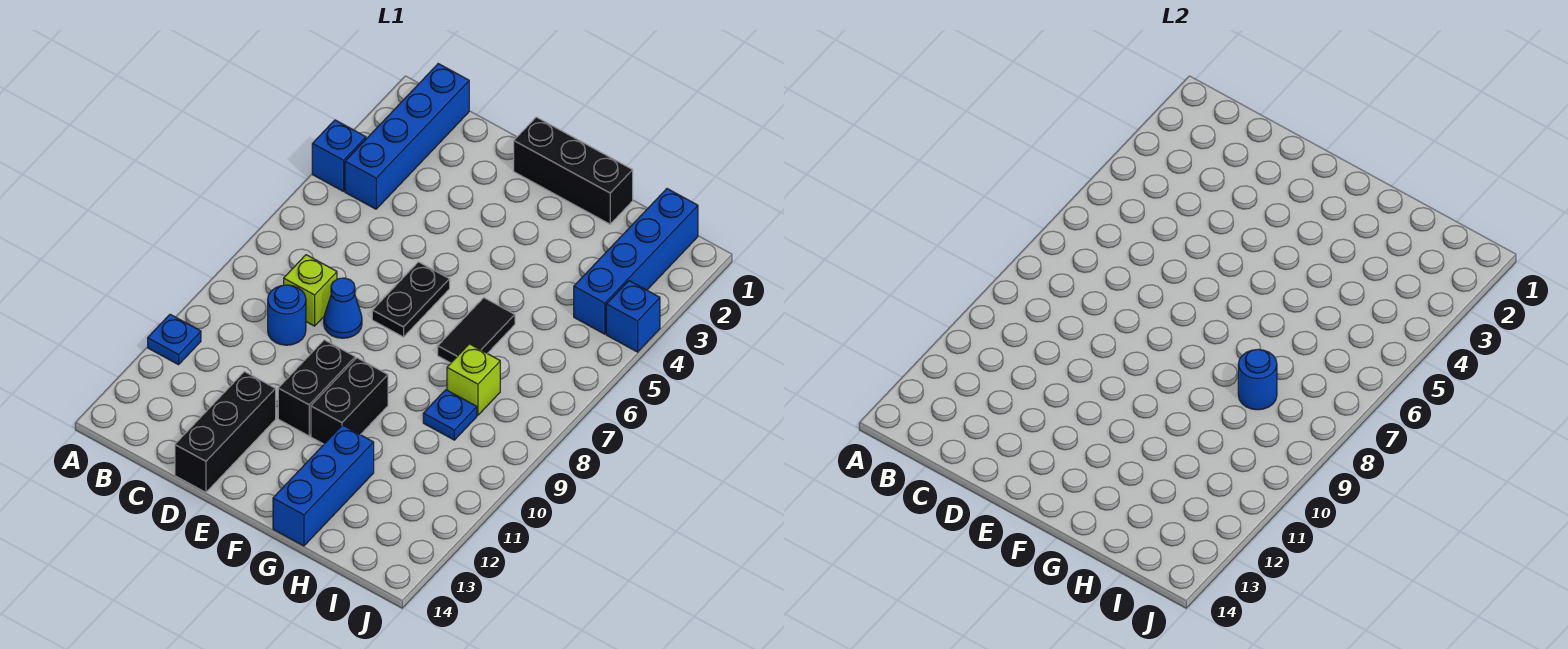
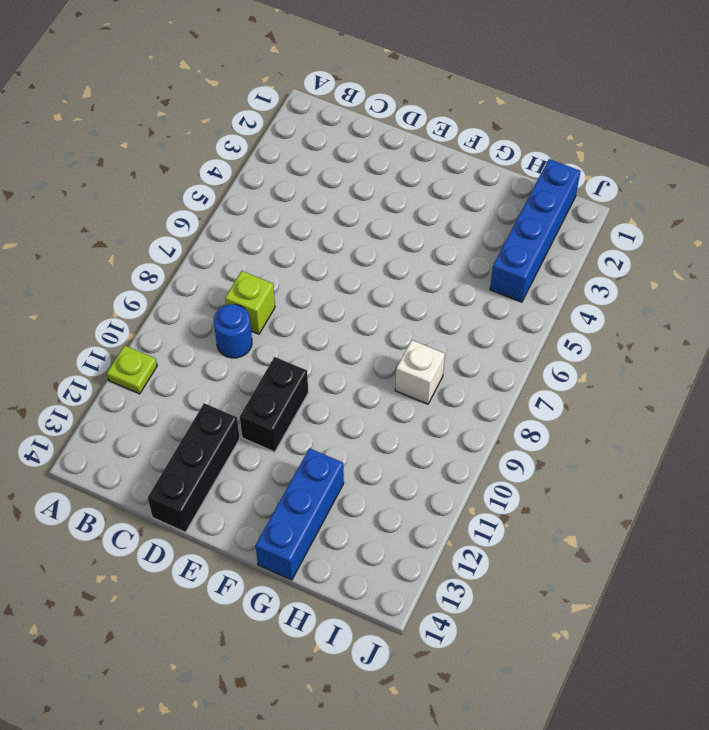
lime plate A11 level 1 -> blue plate A11 level 1
white brick H8 level 1 -> lime brick H8 level 1
none -> blue brick A4 level 1
none -> blue brick B1:B4 level 1
none -> blue cone D8 level 1

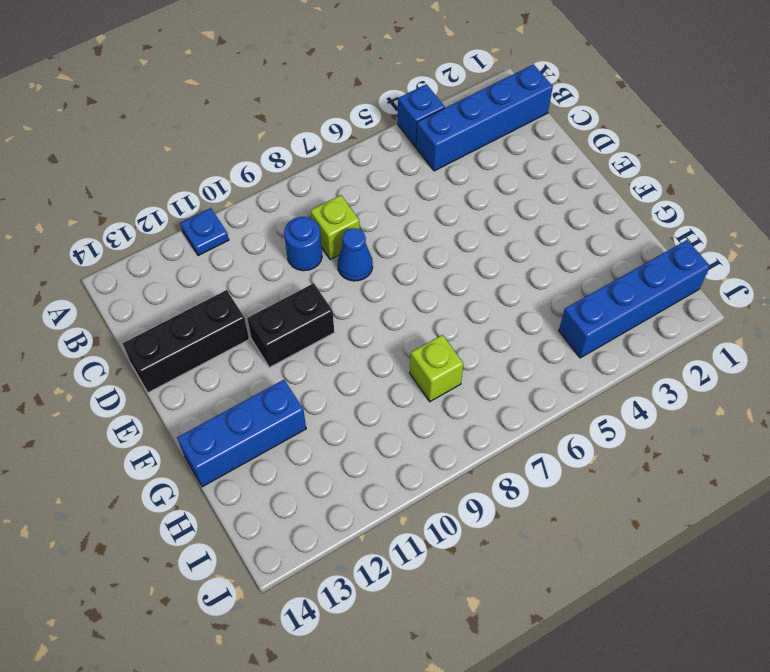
none -> black brick E1:G1 level 1
none -> black plate E6:E7 level 1
none -> black brick F10:F11 level 1

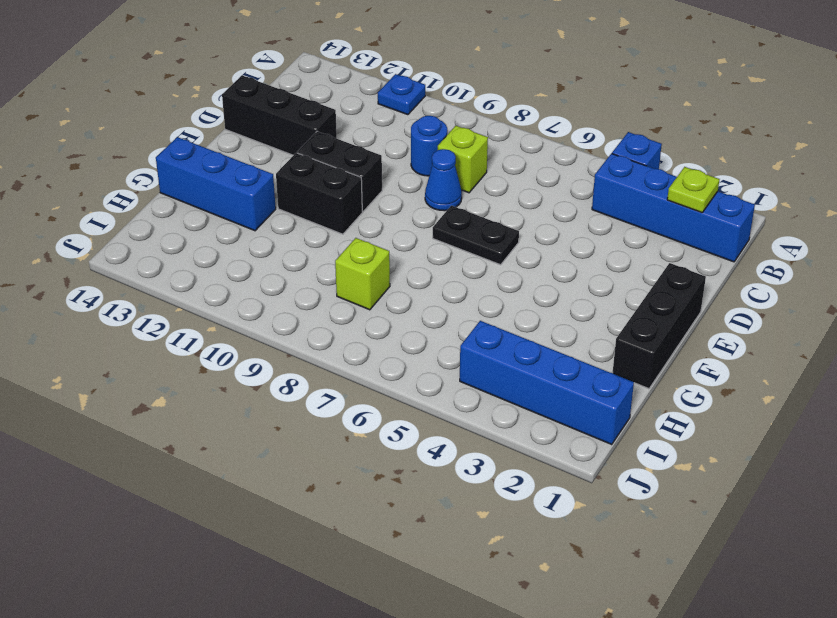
lime plate B2 level 2 -> none
none -> black tile G6:G7 level 1
none -> blue plate H9 level 1
none -> blue brick J4 level 1

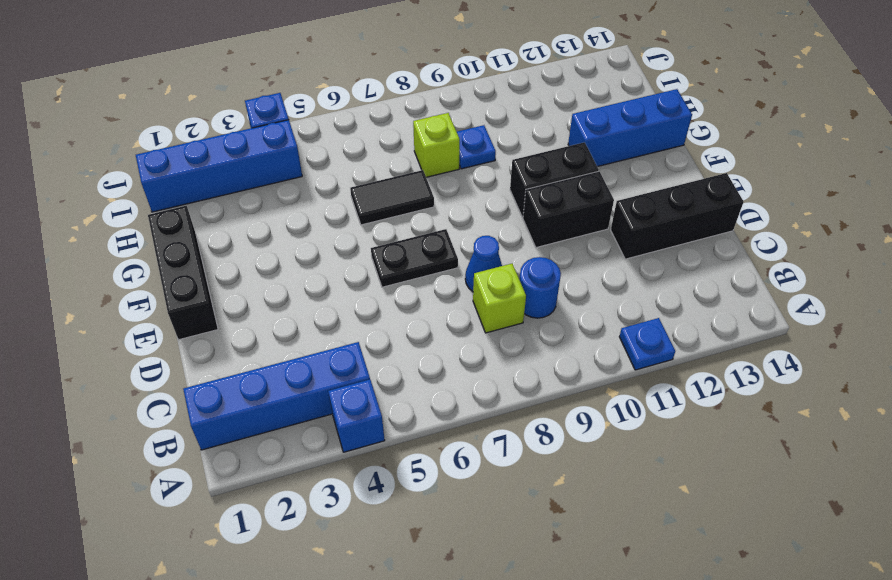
none -> blue round brick H8 level 2

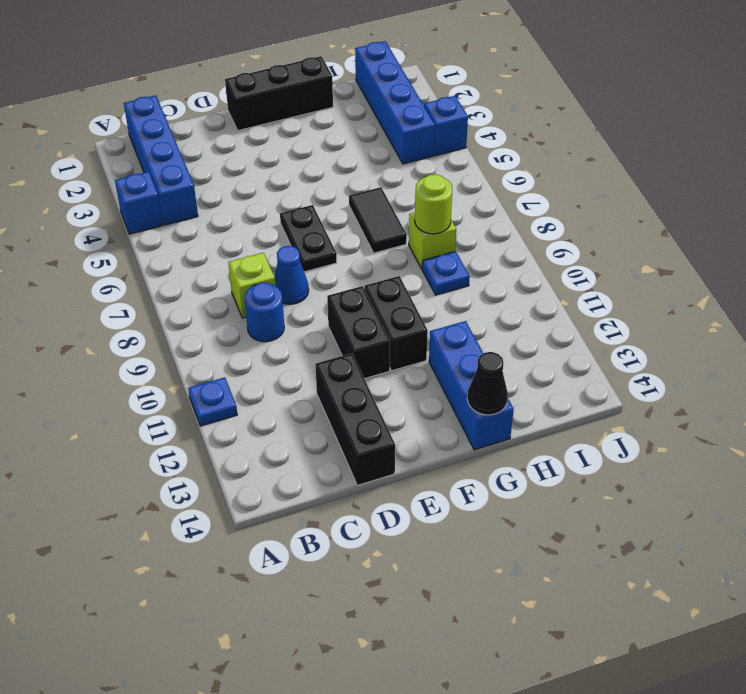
black cone G14 level 2 -> none
lime round brick H8 level 2 -> blue round brick H8 level 2

